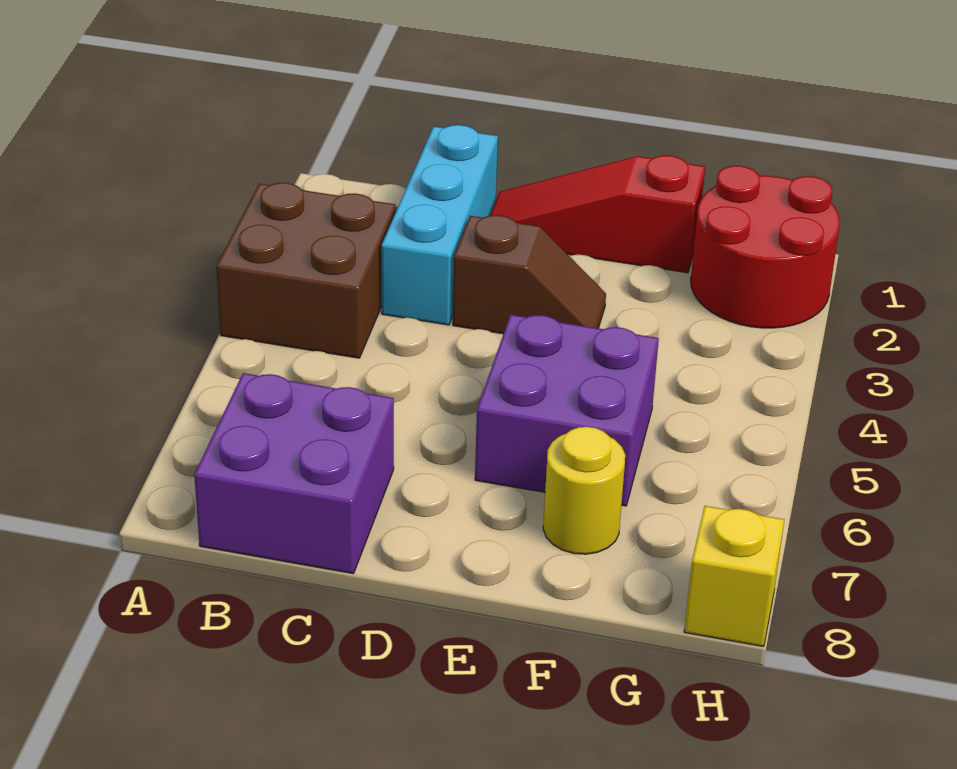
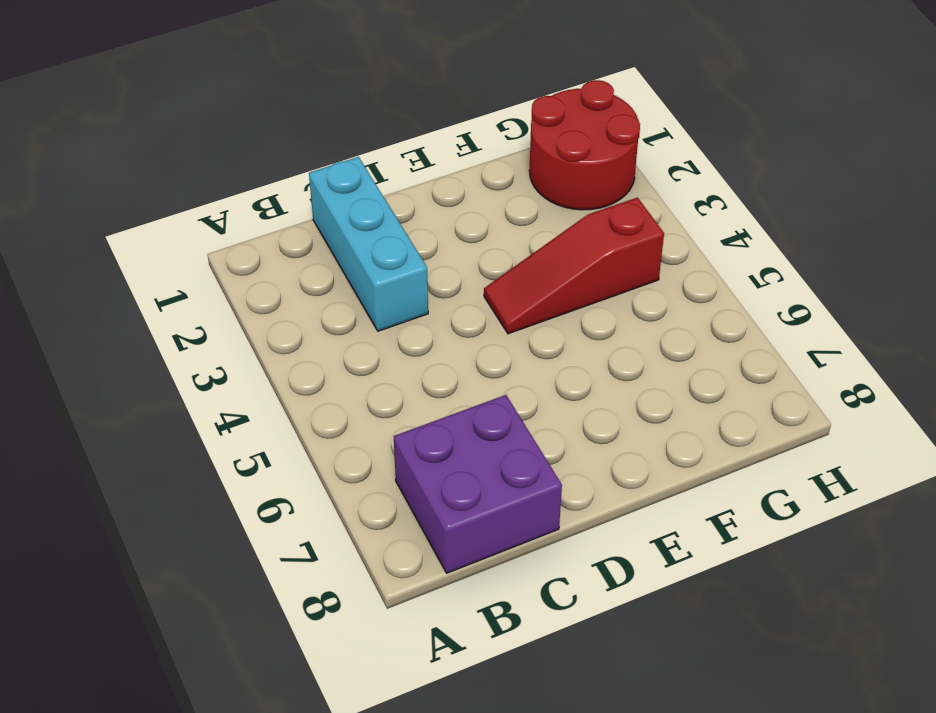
red slope E4:G4 level 1 top G -> red slope D1:F1 level 1 top F
none -> brown brick A3:B4 level 1
none -> brown slope D3:E3 level 1 top D

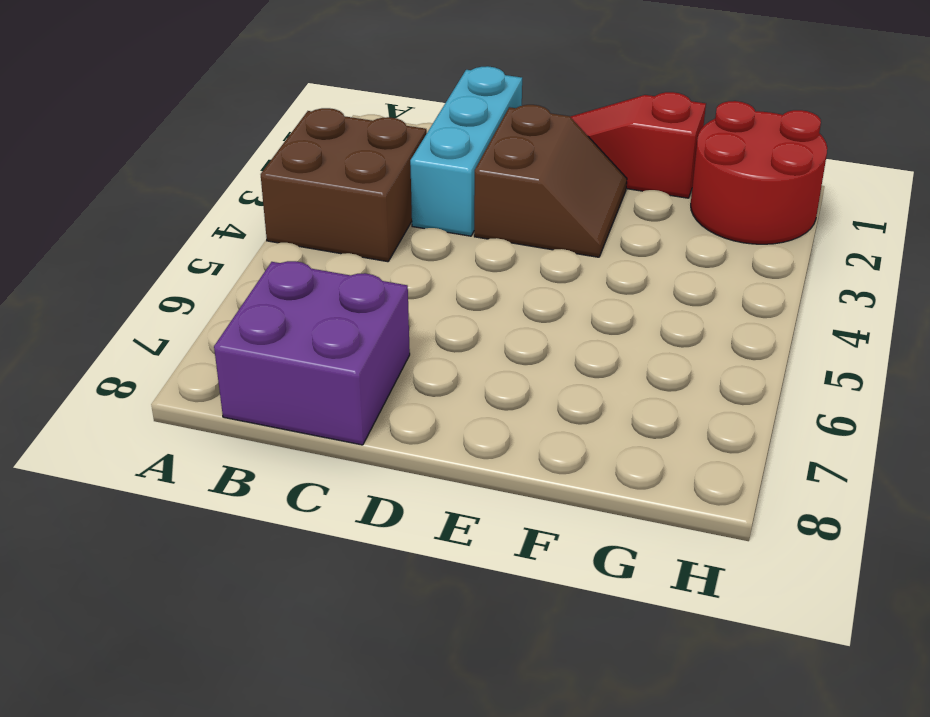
brown slope D2:E3 level 1 top D -> brown slope D3:E3 level 1 top D
none -> purple brick E5:F6 level 1
none -> yellow round brick F7 level 1

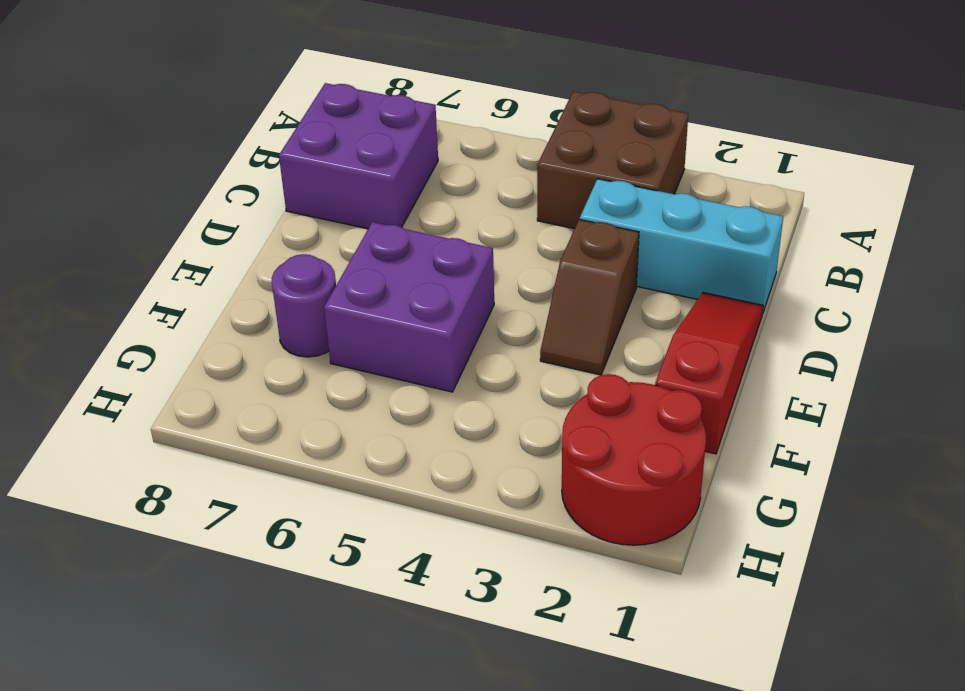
purple round brick F7 level 1 -> yellow round brick F7 level 1
none -> yellow brick H8 level 1

